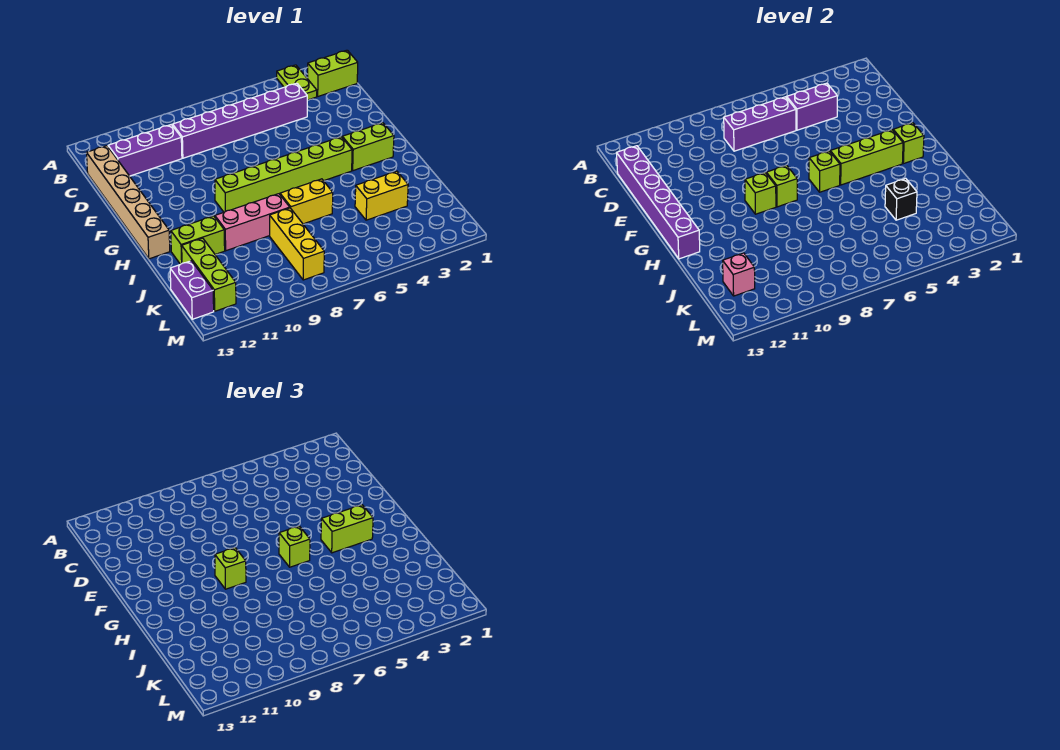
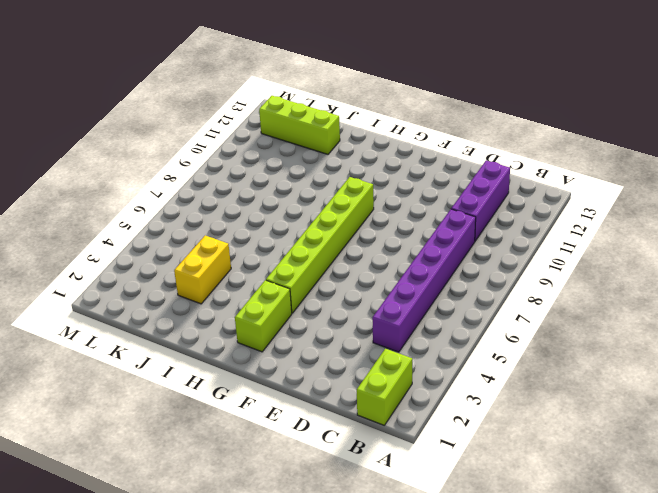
none -> lime plate A3:B3 level 1
none -> tan brick C13:H13 level 1
none -> yellow brick I6:I7 level 1

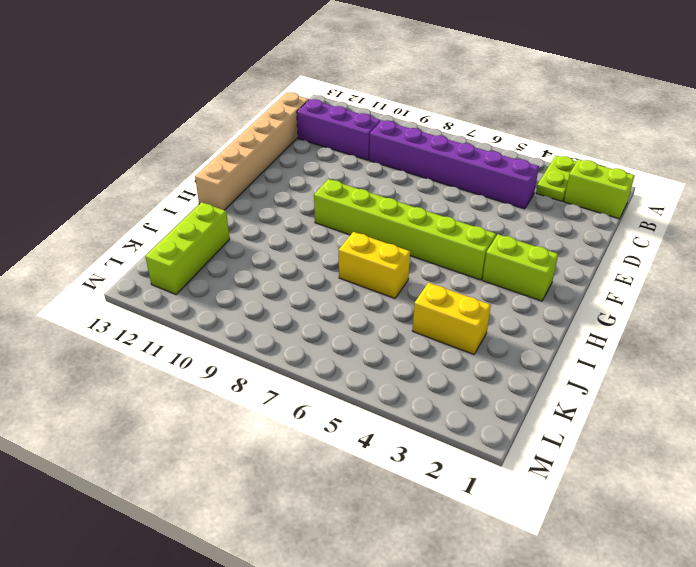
none -> pink brick I8:I10 level 1
none -> lime brick I11:I12 level 1
none -> yellow brick J8:L8 level 1

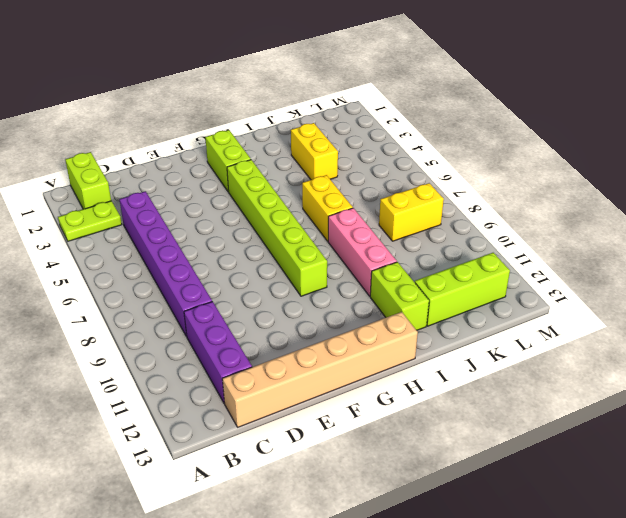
yellow brick K8:L8 level 1 -> yellow brick J8:L8 level 1
none -> purple brick K13:L13 level 1
none -> purple brick C4:C5 level 2
none -> purple brick C6:C8 level 2

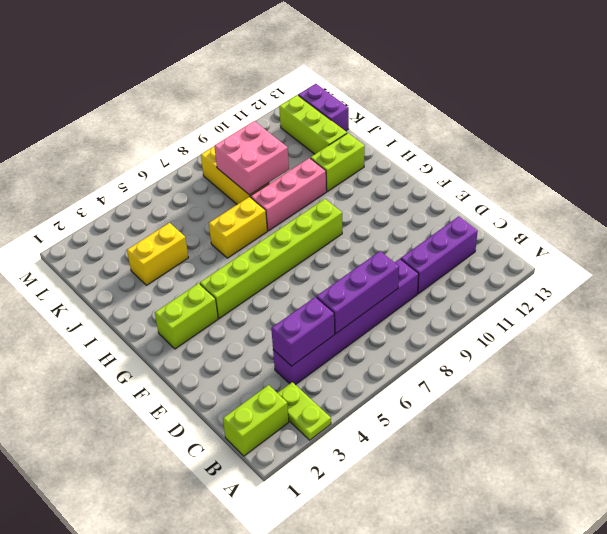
pink brick J8:K9 level 2 -> none
none -> tan brick C13:H13 level 1
none -> purple brick C13:H13 level 2
none -> lime brick G2 level 2

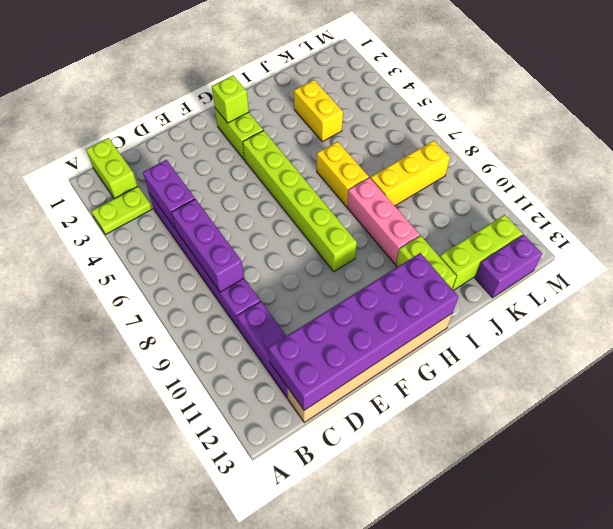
purple brick C12:H13 level 2 -> purple brick C13:H13 level 2
none -> lime brick G3:G5 level 2
none -> lime brick G6 level 2
none -> lime brick G8 level 2

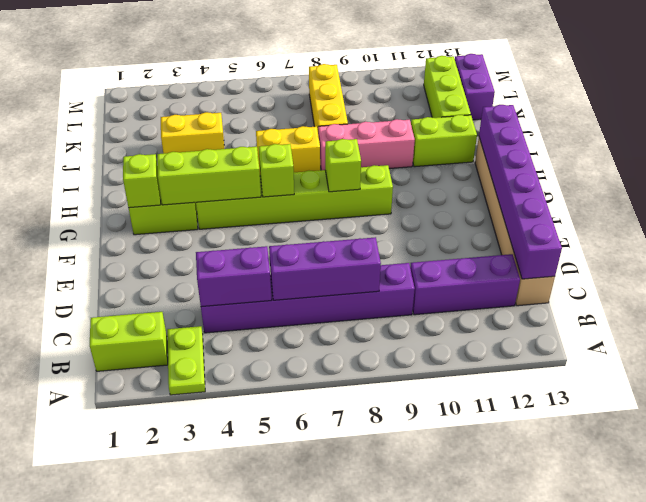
none -> lime brick G9 level 2
none -> black brick J4 level 2
none -> pink brick K12 level 2

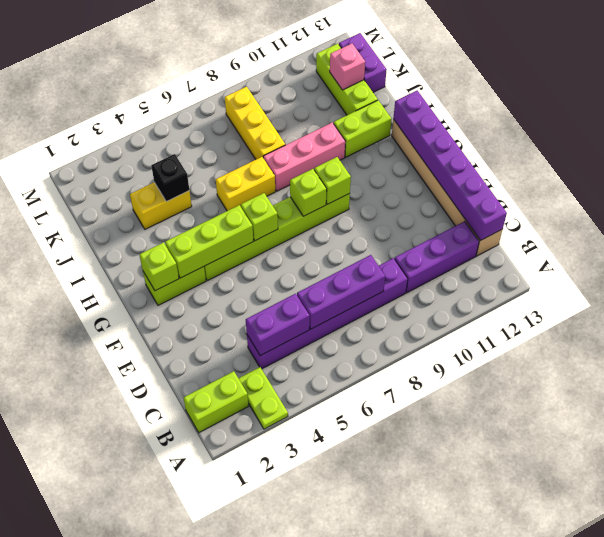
none -> lime brick G3:G4 level 3
none -> lime brick G6 level 3
none -> lime brick G9 level 3

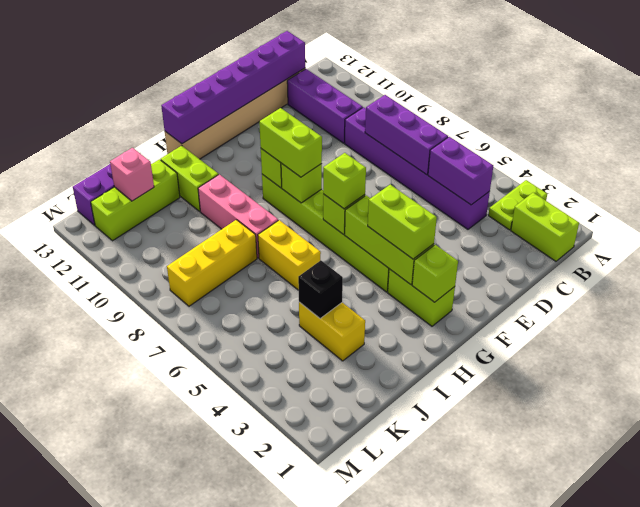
lime brick G8:G9 level 3 -> lime brick G9 level 3

